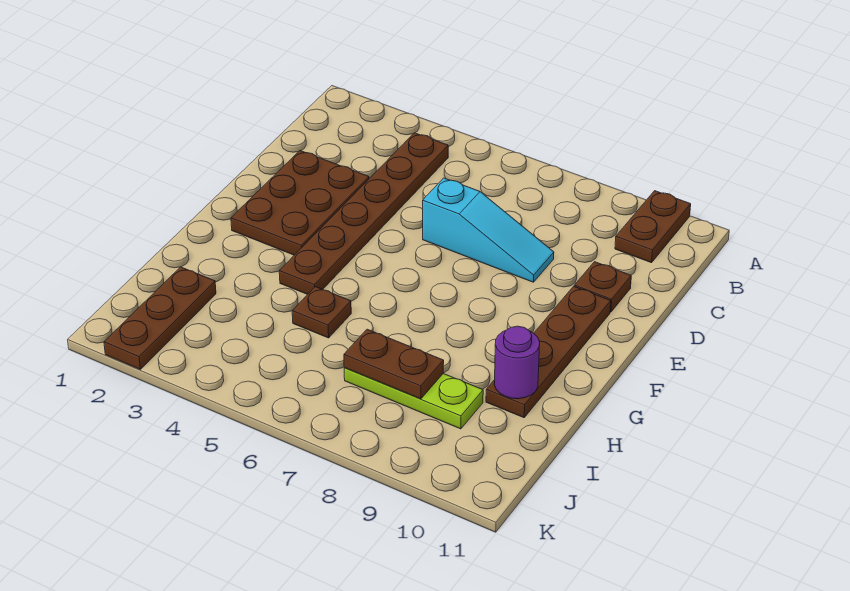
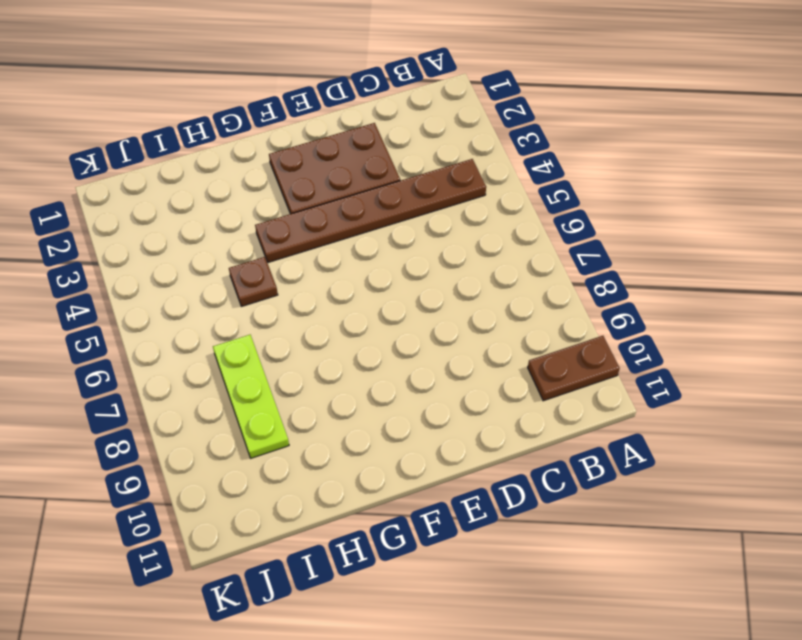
none -> cyan slope D6:D8 level 1 top 6
none -> brown plate D10 level 1

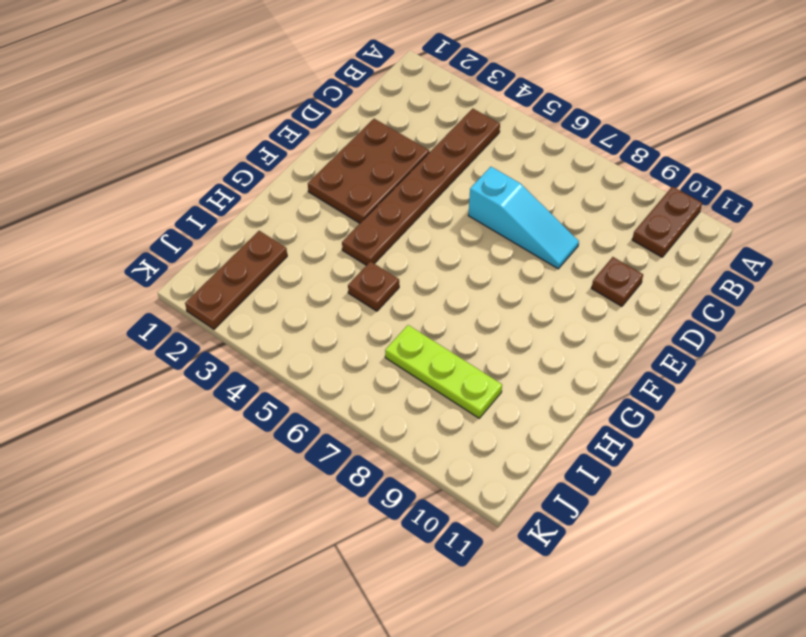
none -> brown plate E10:H10 level 1
none -> purple round brick H10 level 2

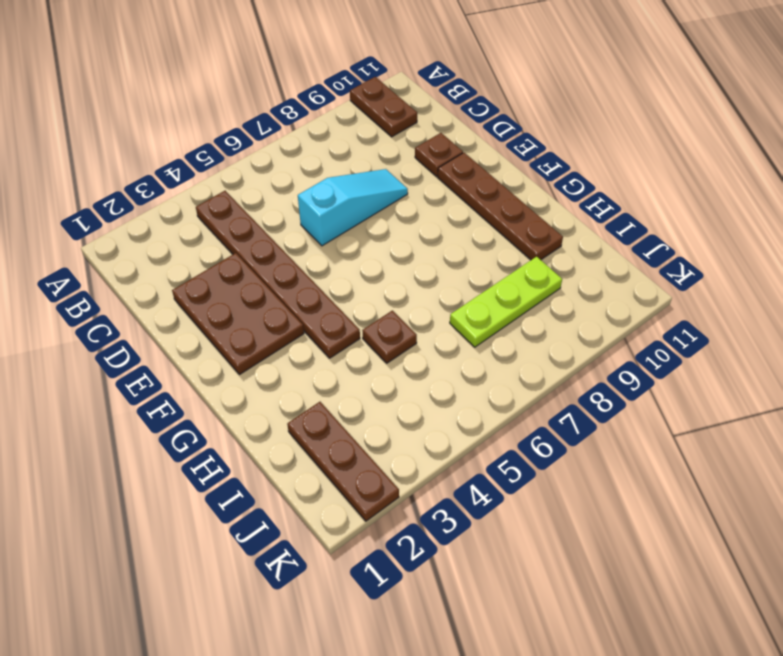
none -> purple round brick H10 level 2
none -> brown plate I7:I8 level 2

